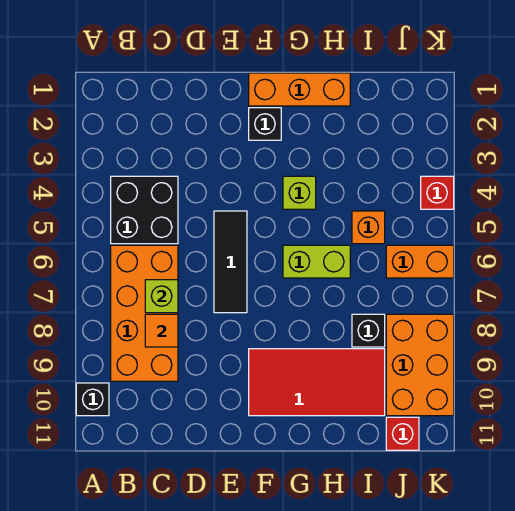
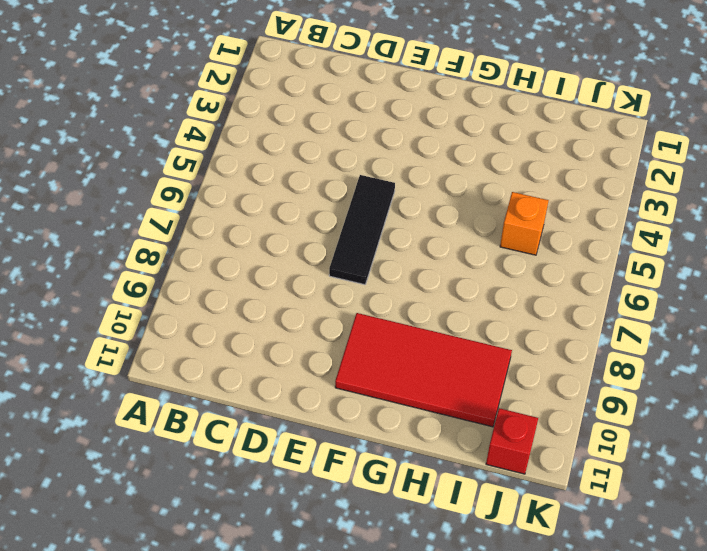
none -> black brick A10 level 1
none -> black brick B4:C5 level 1
none -> orange brick B6:C9 level 1

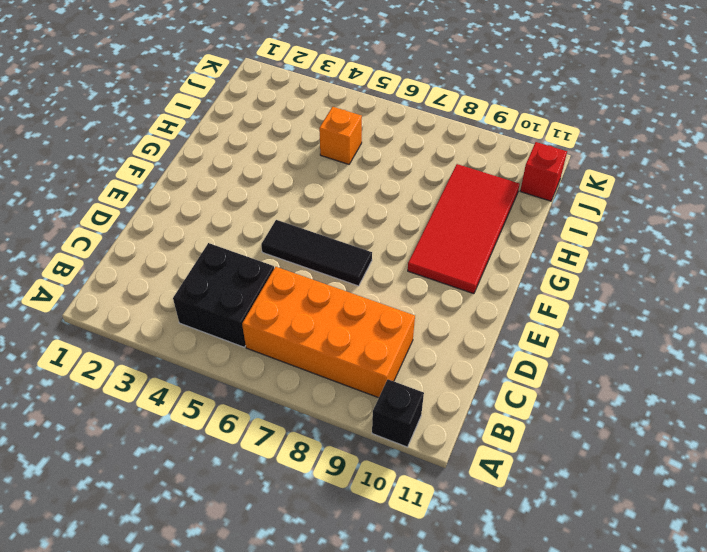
none -> orange brick F1:H1 level 1
none -> black brick F2 level 1
none -> lime brick G4 level 1

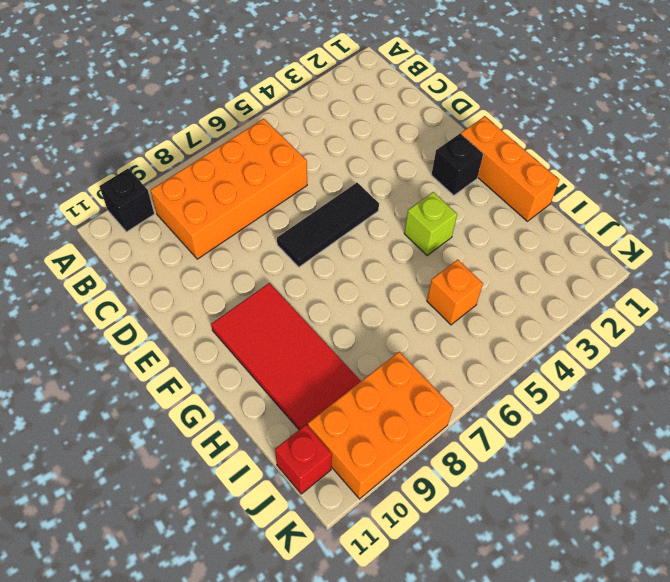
none -> black brick B4:C5 level 1
none -> lime brick G6:H6 level 1
none -> black brick I8 level 1

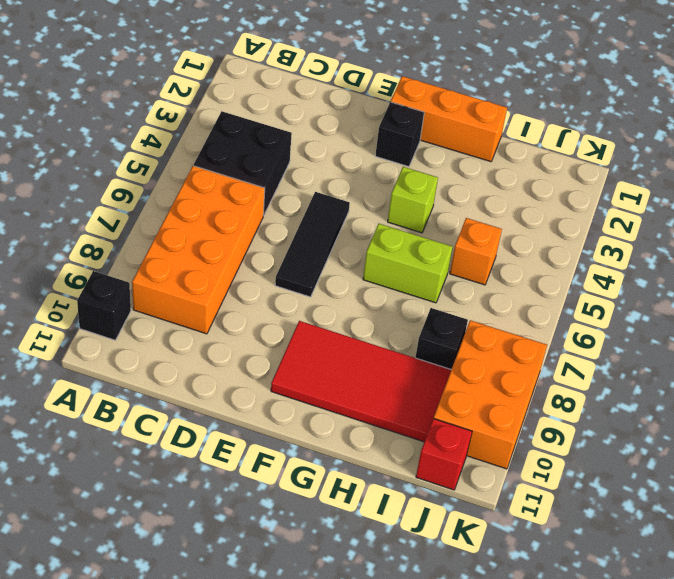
none -> orange brick J6:K6 level 1
none -> red brick K4 level 1
none -> lime brick C7 level 2

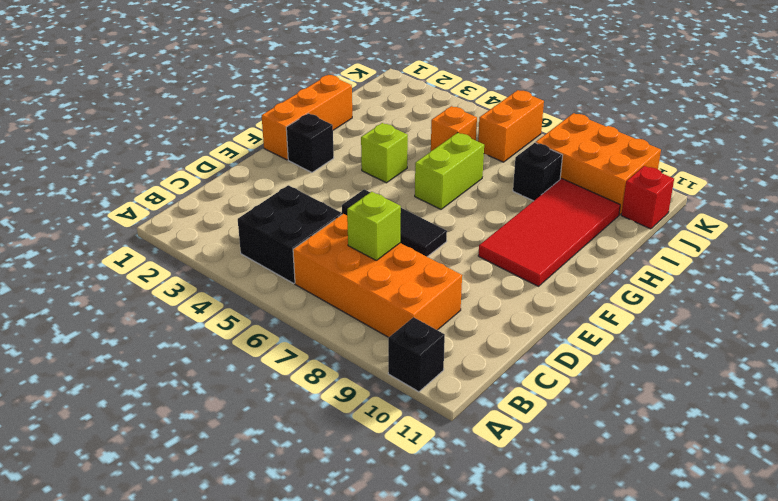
none -> red brick K4 level 1
none -> orange tile C8 level 2

